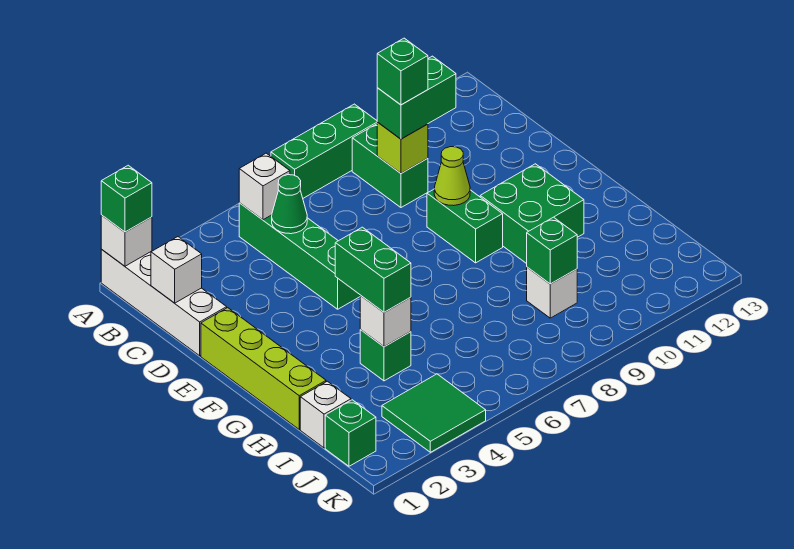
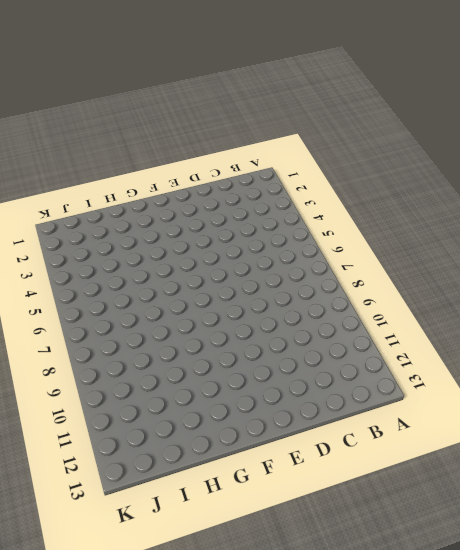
none -> white brick A1:D1 level 1
none -> green brick A7:A9 level 1
none -> green brick B5:E5 level 1

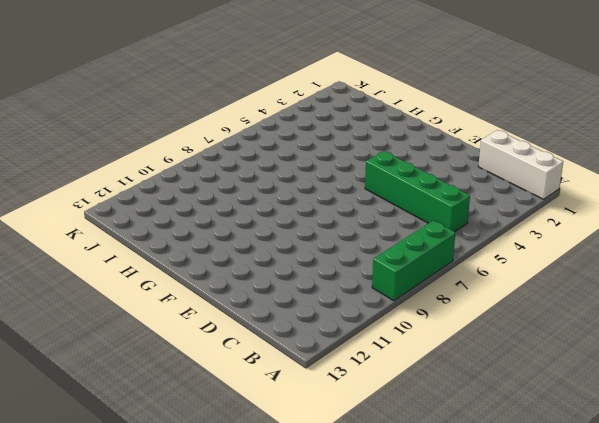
white brick A1:C1 level 1 -> white brick A1:D1 level 1
none -> green brick B9:C9 level 1
none -> lime brick E1:H1 level 1
none -> green brick E9:F9 level 1

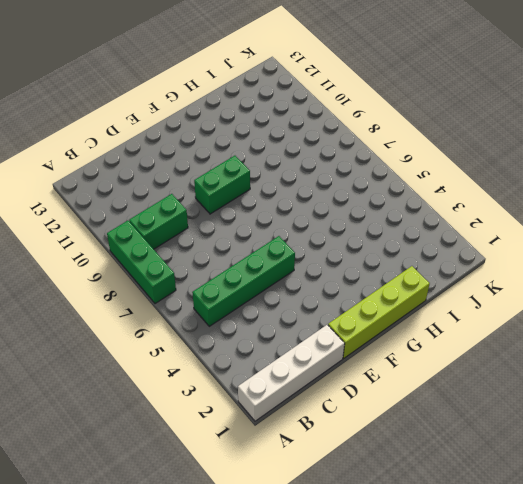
none -> green brick F10:G11 level 1
none -> green brick H4 level 1
none -> white brick I1 level 1

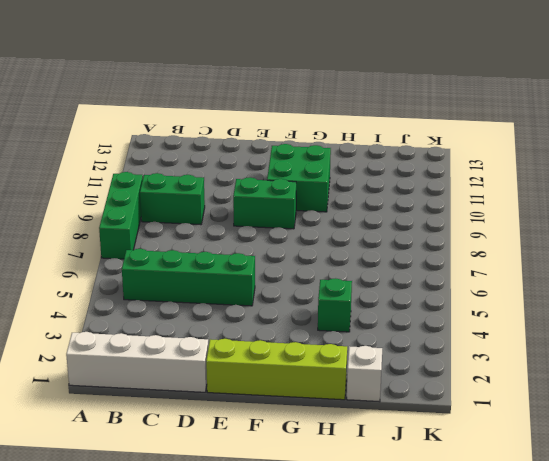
none -> white brick I9 level 1
none -> green brick J1 level 1
none -> green tile J3:K4 level 1

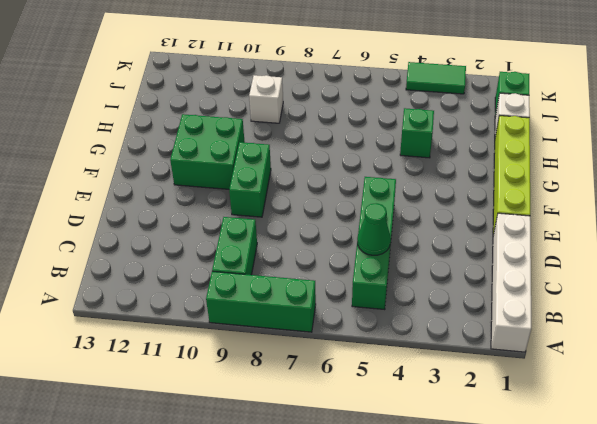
green tile K3:K4 level 1 -> green tile J3:K4 level 1
none -> white brick A1 level 2
none -> white brick B5 level 2
none -> white brick C1 level 2

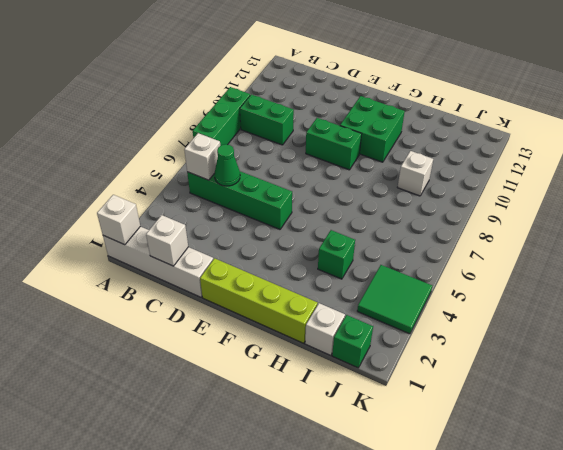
none -> lime brick C9 level 2
none -> lime cone E9 level 2
none -> white brick H4 level 2

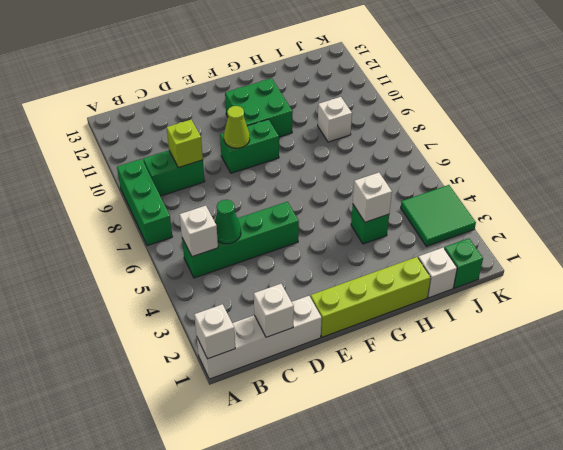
none -> green brick I9 level 2
none -> green brick A1 level 3
none -> green brick C9:C10 level 3

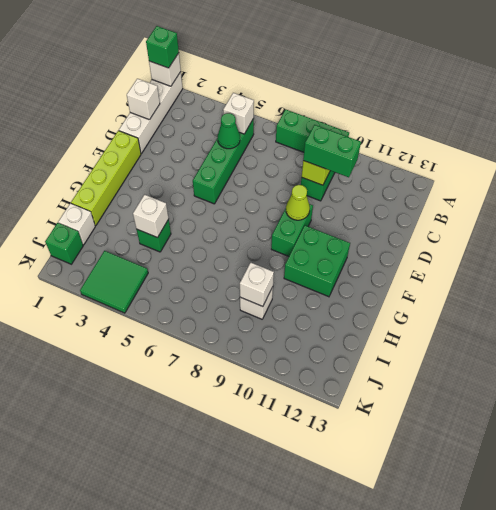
white brick I9 level 2 -> green brick I9 level 2
none -> green brick G4:H4 level 3
none -> green brick C9 level 4

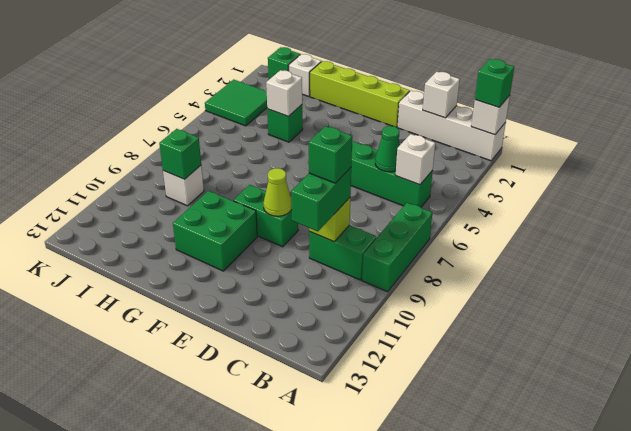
none -> green brick G4:H4 level 3

